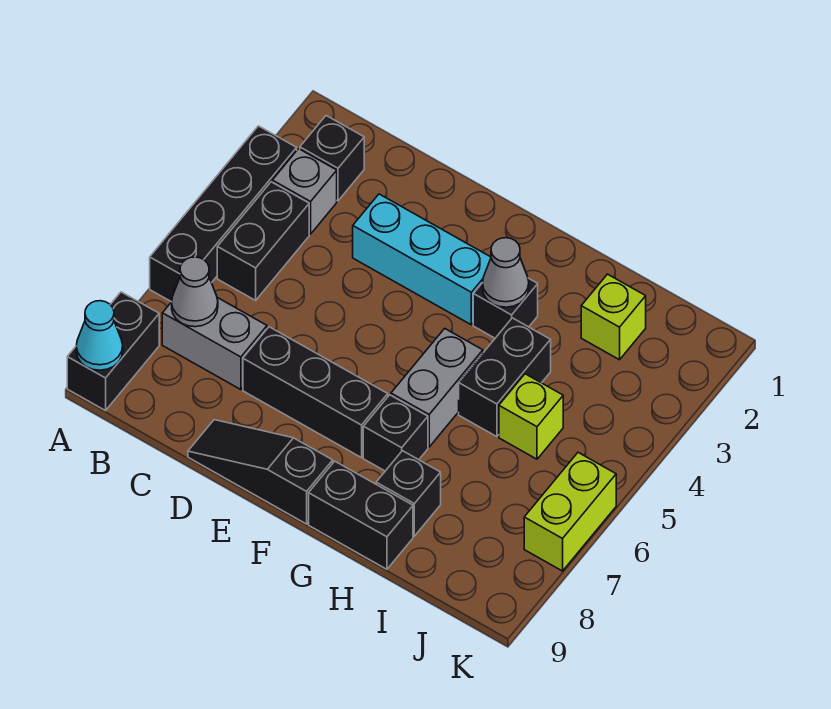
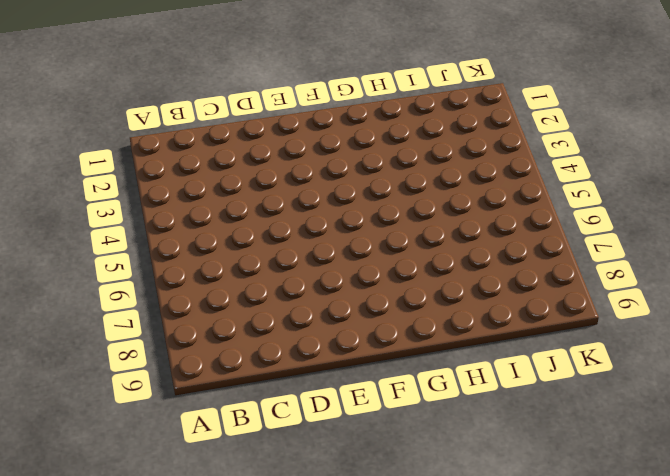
none -> black brick A3:A6 level 1
none -> black brick A8:A9 level 1
none -> black brick B2 level 1

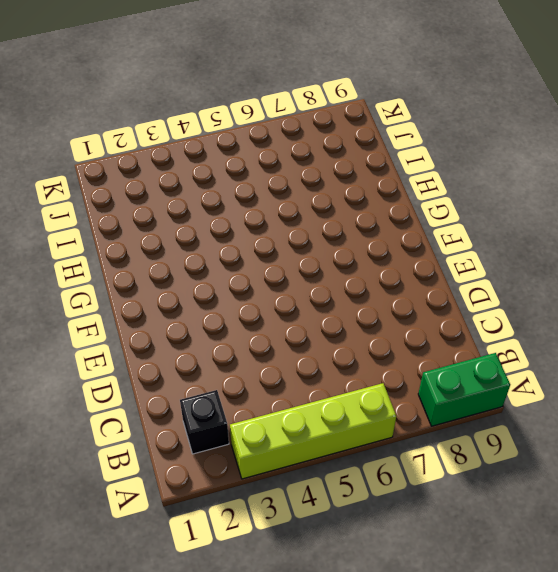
lime brick A3:A6 level 1 -> black brick A3:A6 level 1
green brick A8:A9 level 1 -> black brick A8:A9 level 1
none -> grey brick B3 level 1
none -> black brick B4:B5 level 1
none -> grey brick B7:C7 level 1

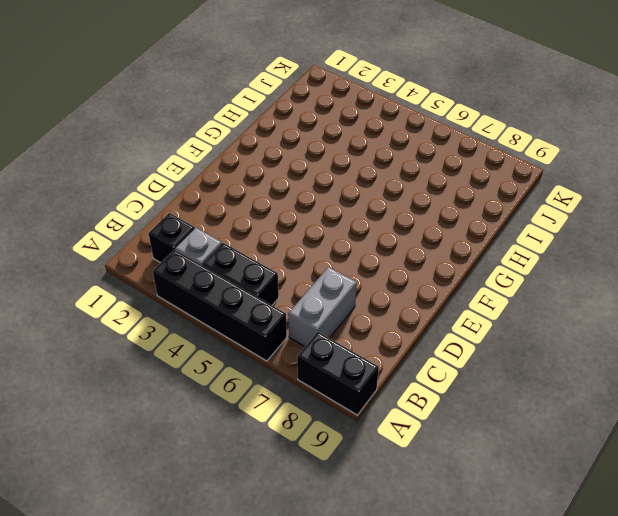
none -> cyan brick D3:F3 level 1
none -> black brick D7:F7 level 1
none -> black slope D9:F9 level 1 top F

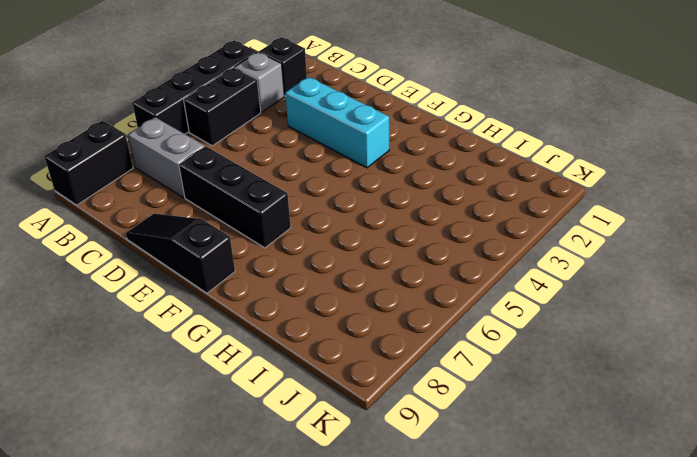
none -> black brick G3 level 1
none -> grey brick G5:G6 level 1
none -> black brick G7 level 1

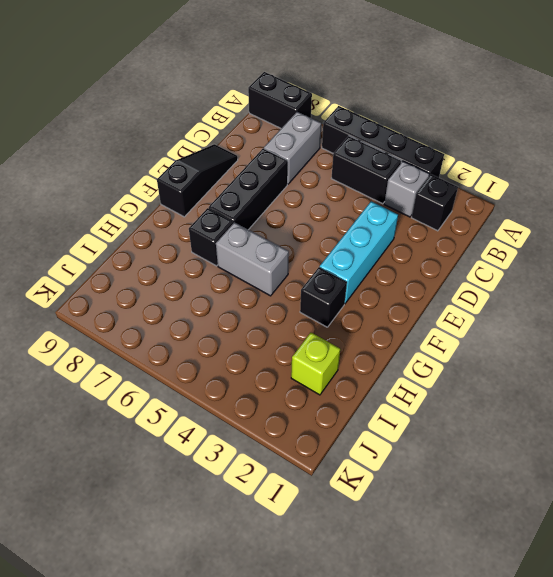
none -> black brick G9:H9 level 1
none -> black brick H4:H5 level 1
none -> black brick H8 level 1

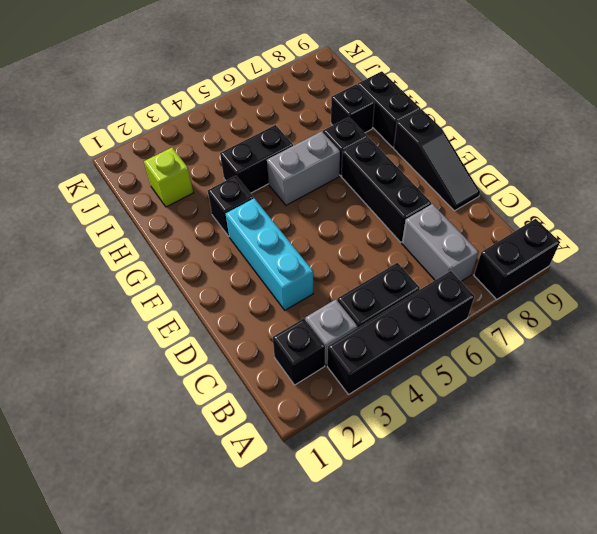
none -> lime brick I5 level 1
none -> lime brick K6:K7 level 1
none -> cyan cone A9 level 2

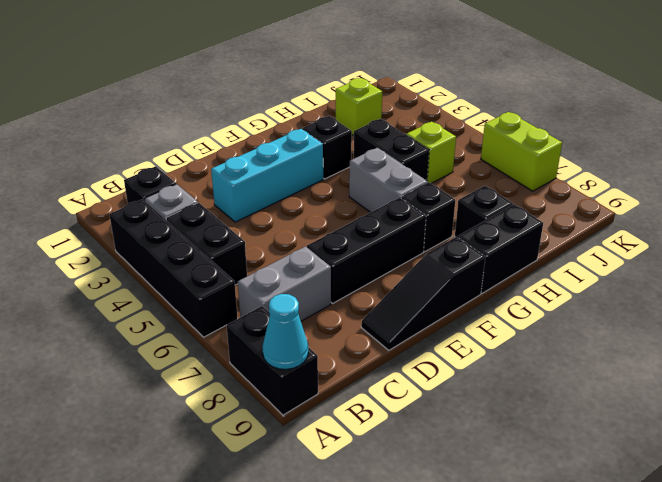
none -> grey cone B7 level 2
none -> grey cone G3 level 2

